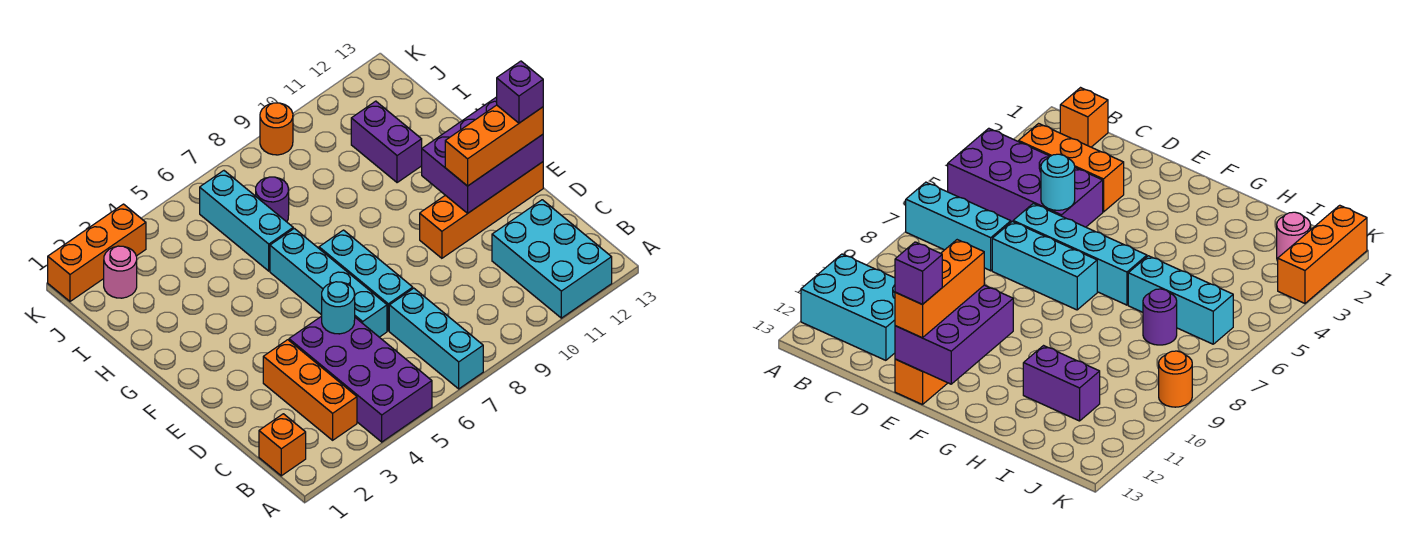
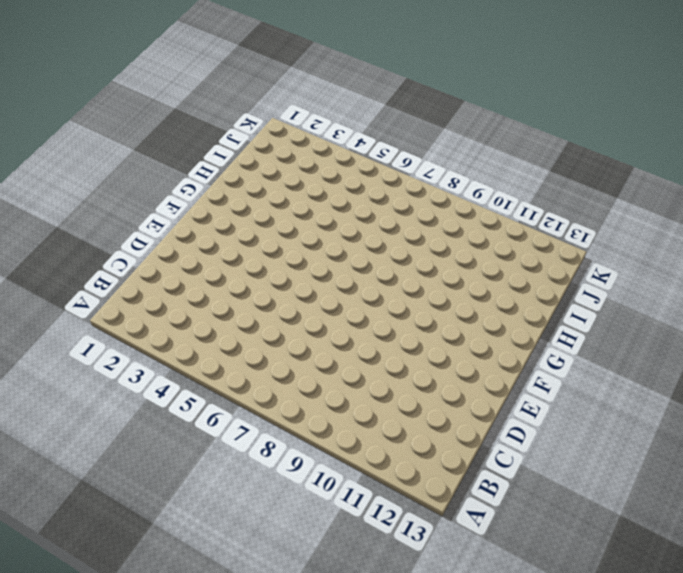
none -> purple brick A4:D5 level 1
none -> cyan brick A7:C7 level 1
none -> cyan brick A11:C12 level 1

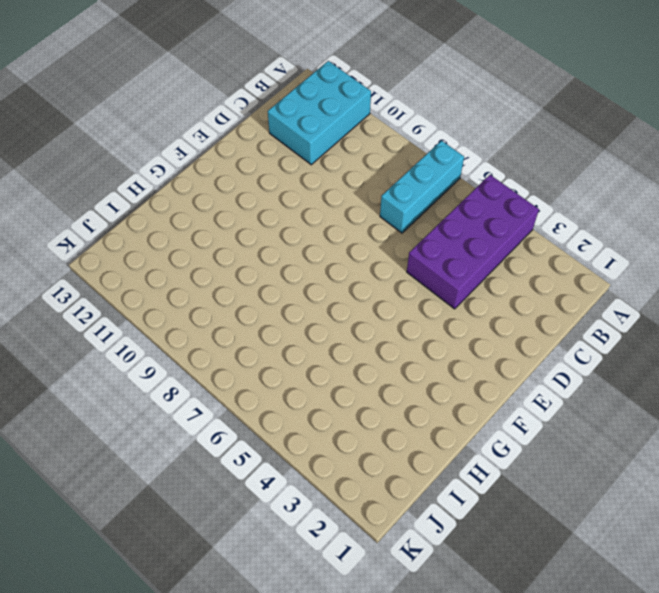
none -> orange brick B1 level 1
none -> orange brick B3:D3 level 1
none -> cyan brick D6:G6 level 1

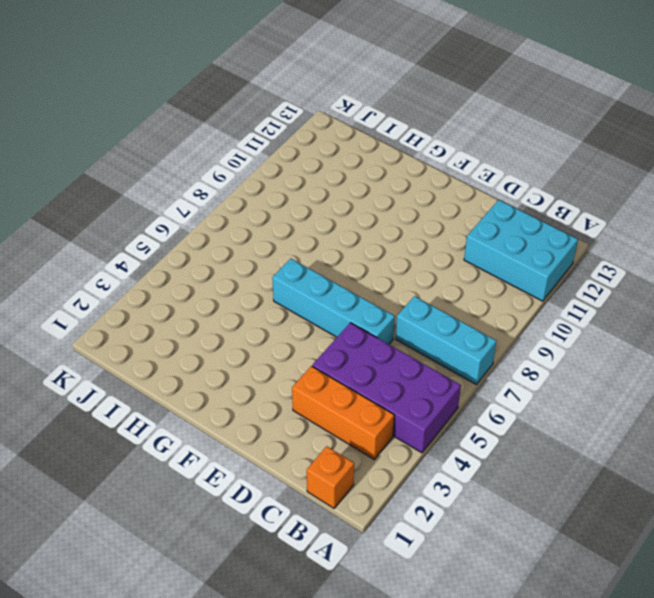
none -> cyan brick D7:F7 level 1
none -> orange brick E10:E13 level 1
none -> cyan brick H6:J6 level 1

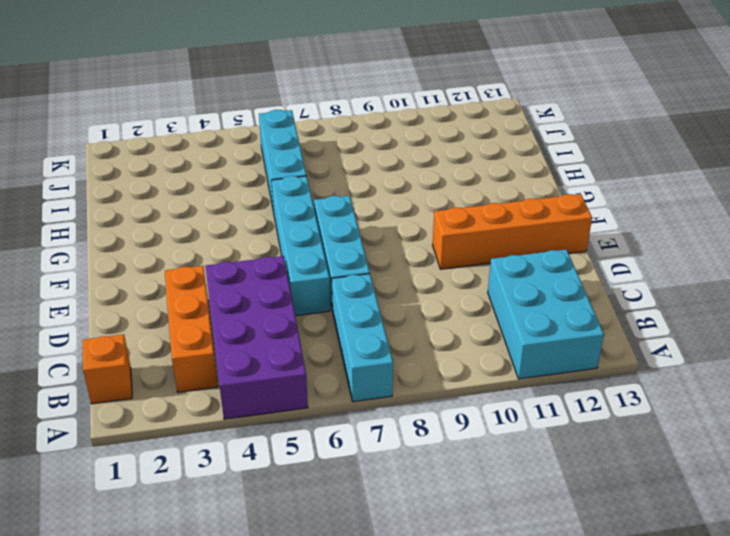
none -> purple brick H11:I11 level 1
none -> purple round brick I7 level 1
none -> pink round brick J2 level 1

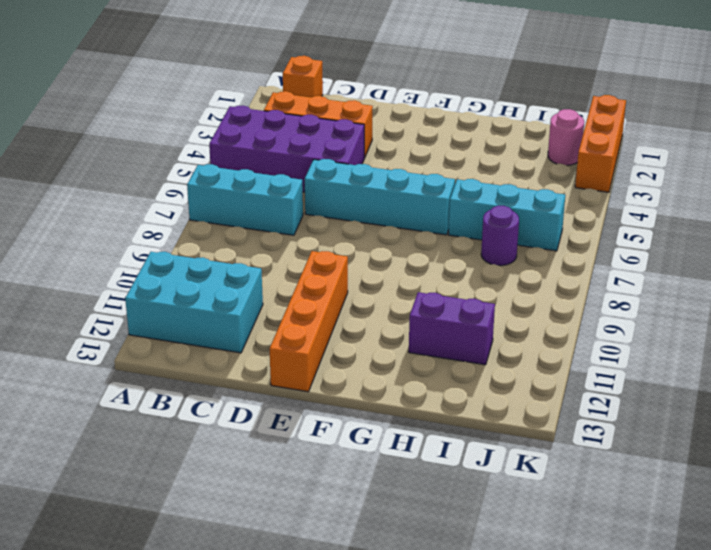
none -> cyan brick D7:F7 level 1
none -> orange round brick K9 level 1
none -> cyan round brick D5 level 2

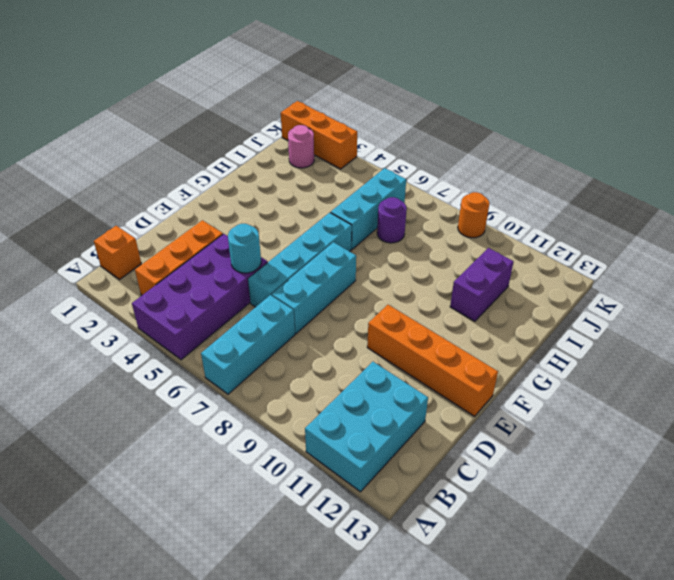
none -> purple brick E11:F13 level 2
none -> orange brick E11:E13 level 3
none -> purple brick E13 level 4

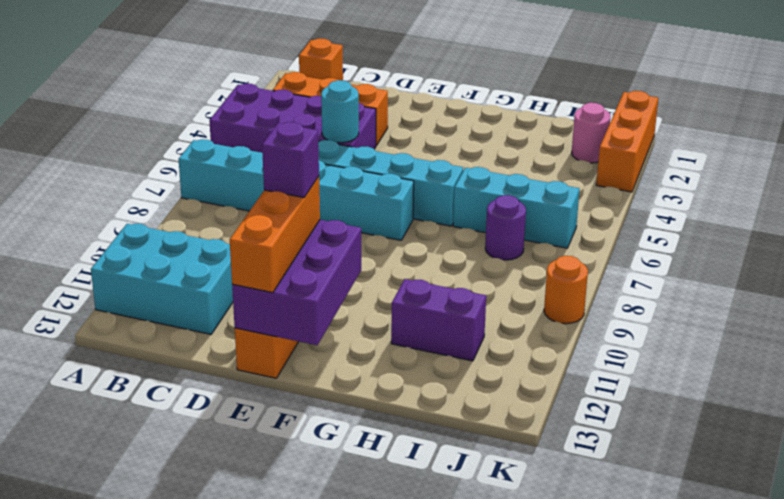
purple brick E11 level 4 -> purple brick E13 level 4

